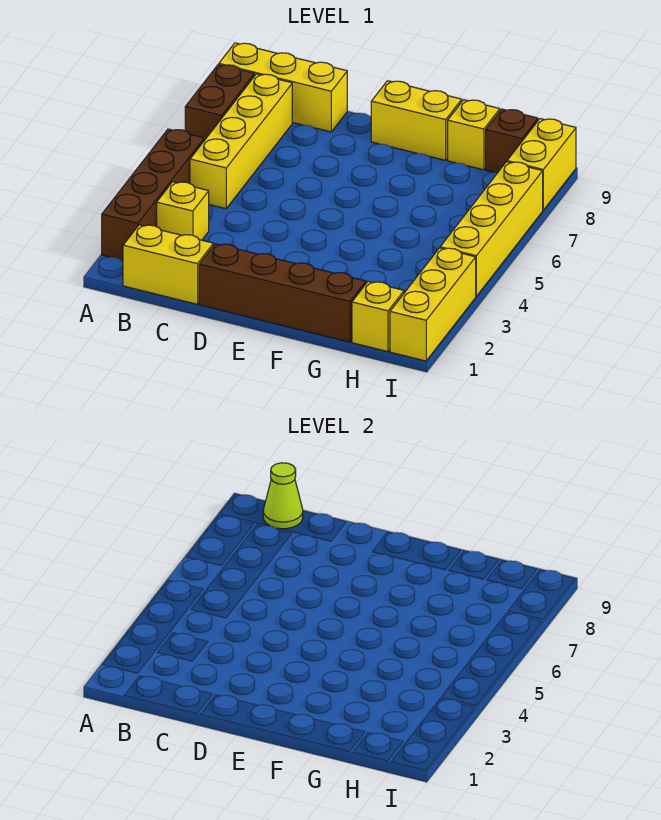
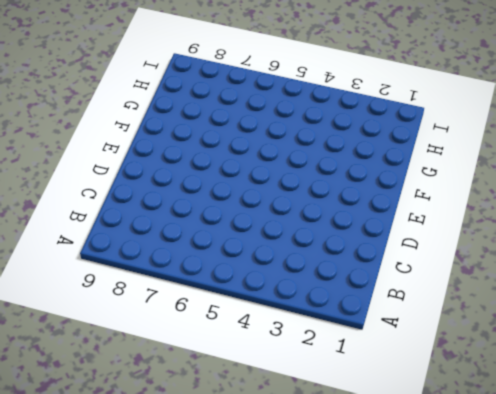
none -> brown brick A2:A5 level 1
none -> brown brick A7:A8 level 1
none -> yellow brick A9:C9 level 1

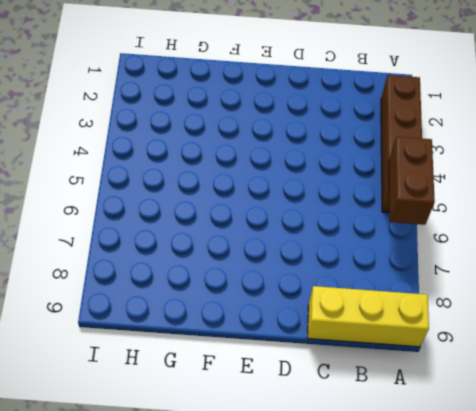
brown brick A5:A6 level 2 -> brown brick A7:A8 level 1
none -> yellow brick B1:C1 level 1
none -> yellow brick B3 level 1
none -> yellow brick B5:B8 level 1

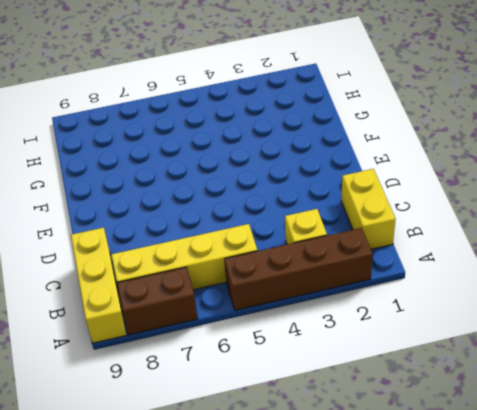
none -> brown brick D1:G1 level 1
none -> yellow brick E9:F9 level 1
none -> yellow brick G9 level 1

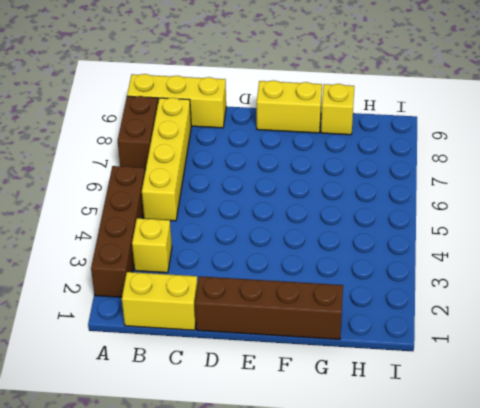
none -> yellow brick H1 level 1
none -> brown brick H9 level 1
none -> yellow brick I1:I3 level 1

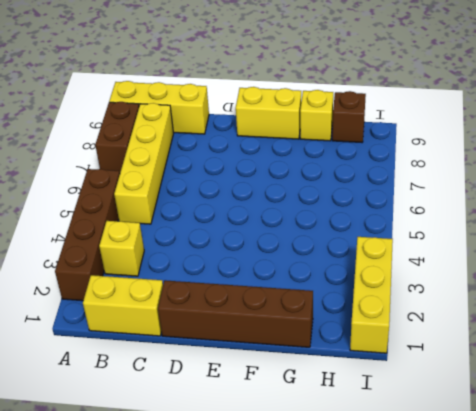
none -> yellow brick H1 level 1
none -> yellow brick I4:I7 level 1
none -> yellow brick I8:I9 level 1

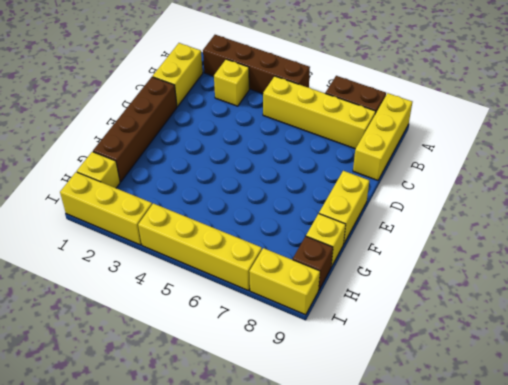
none -> lime cone B9 level 2

